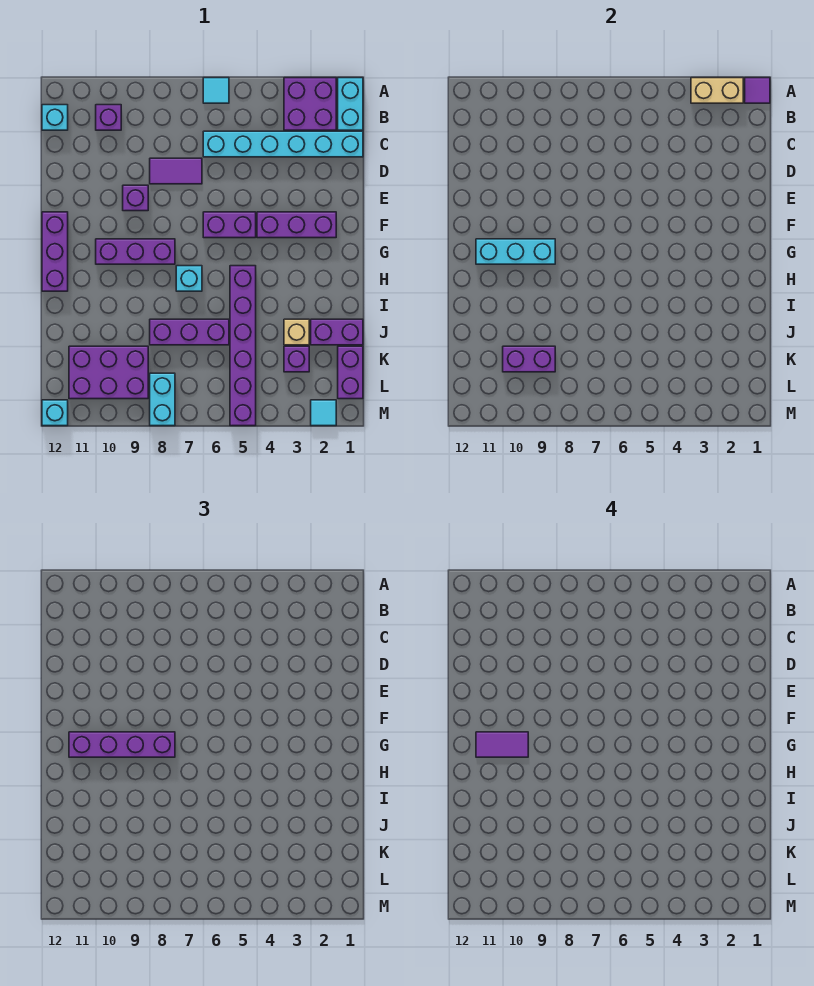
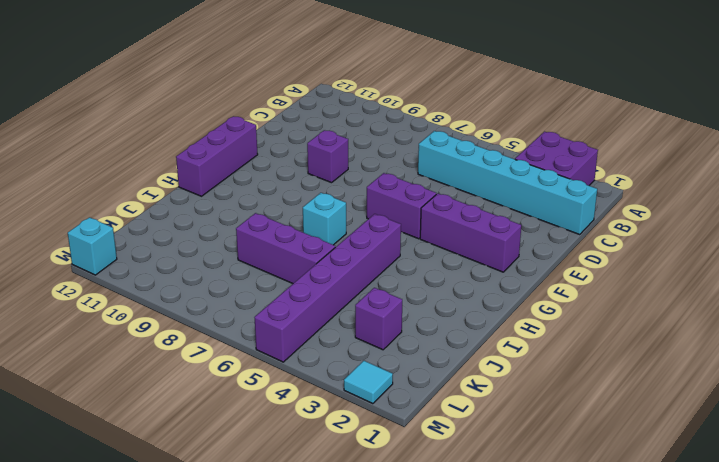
none -> cyan brick A1:B1 level 1
none -> cyan tile A6 level 1
none -> purple brick B10 level 1

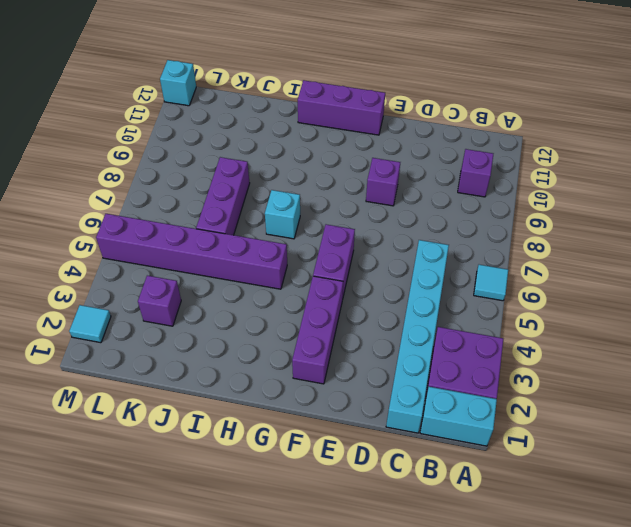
none -> cyan brick B12 level 1
none -> purple tile D7:D8 level 1
none -> purple brick G8:G10 level 1

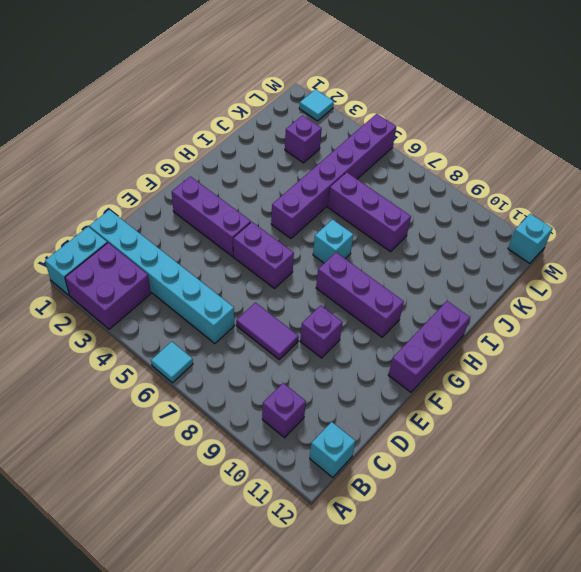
none -> purple brick J1:J2 level 1
none -> tan brick J3 level 1
none -> purple brick K1:L1 level 1

